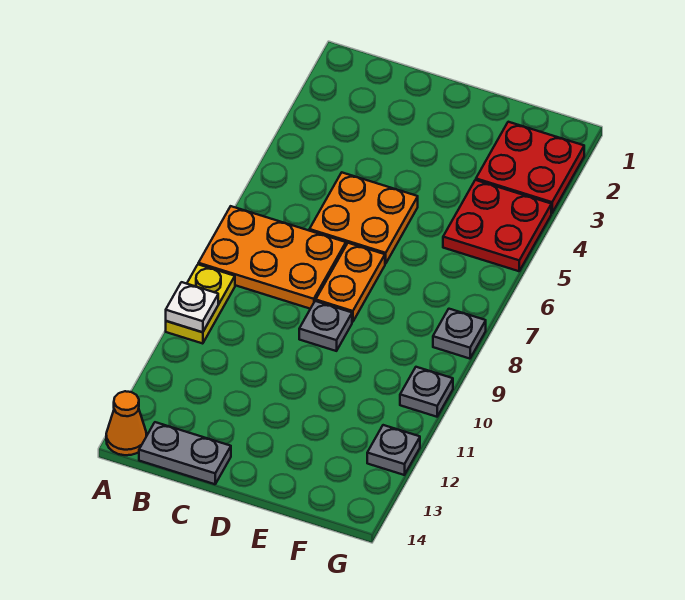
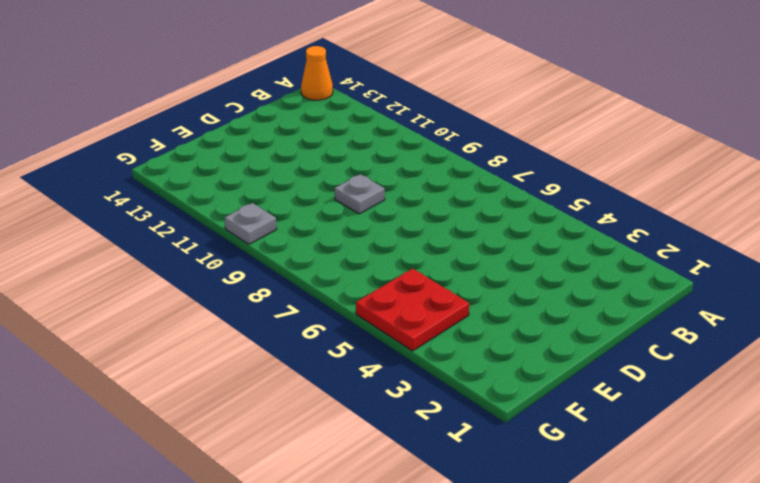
none -> orange plate A7:C8 level 1
none -> yellow plate A9:A10 level 1
none -> grey plate B14:C14 level 1

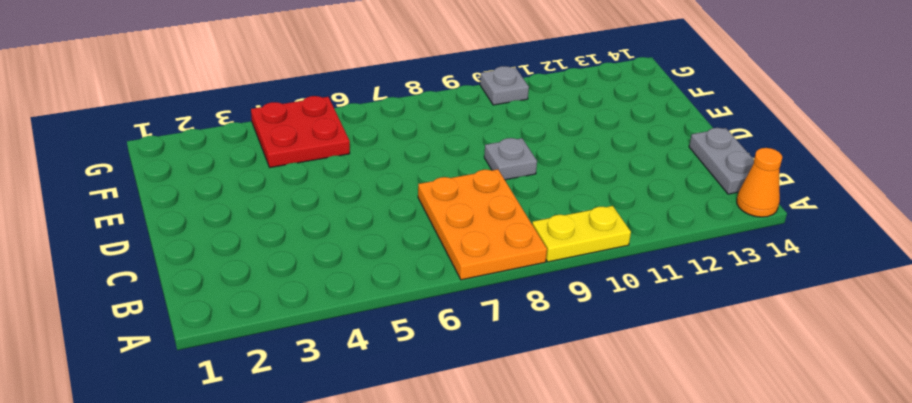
none -> orange plate C5:D6 level 1
none -> orange plate D7:D8 level 1
none -> red plate F2:G3 level 1

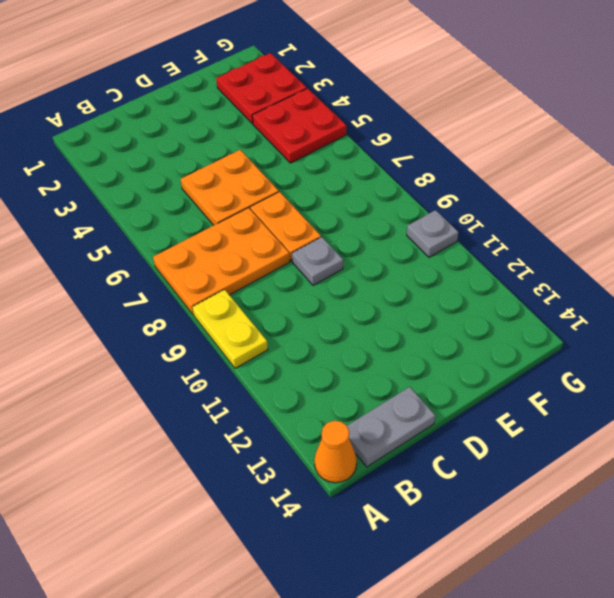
none -> grey plate G8 level 1
none -> grey plate G12 level 1
none -> white plate A10 level 2

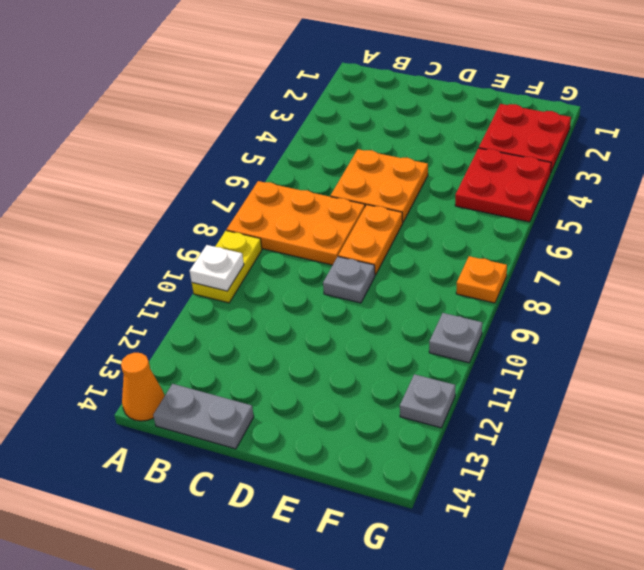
orange plate G8 level 1 -> grey plate G8 level 1

